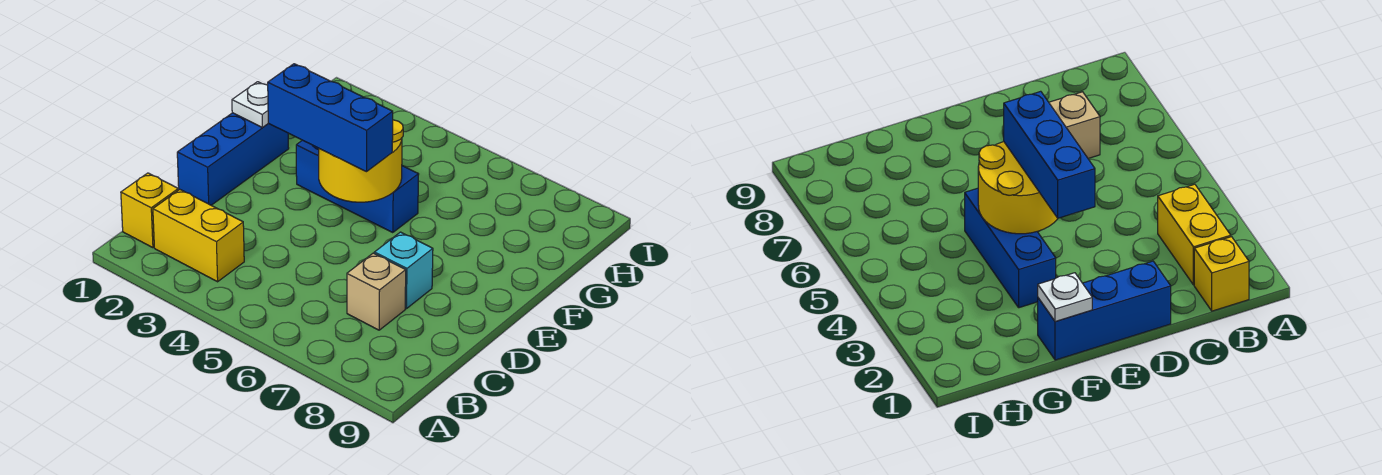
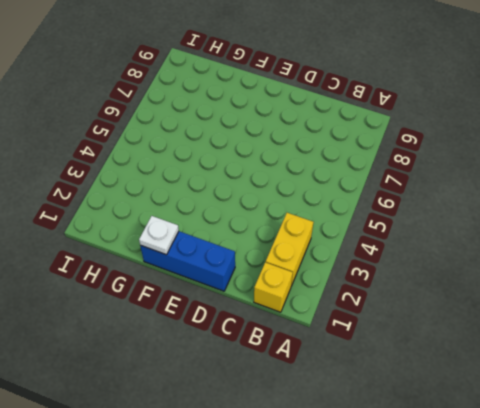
none -> tan brick C7 level 1
none -> cyan brick D7 level 1

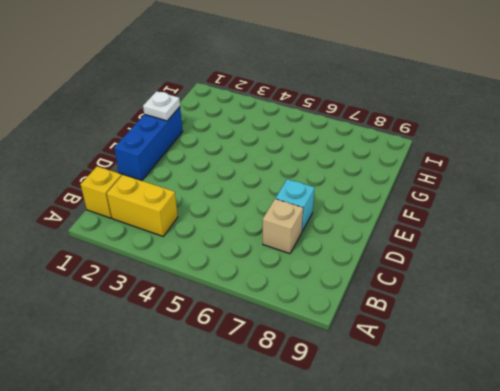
none -> blue brick F3:F5 level 1
none -> yellow round brick E4:F5 level 2

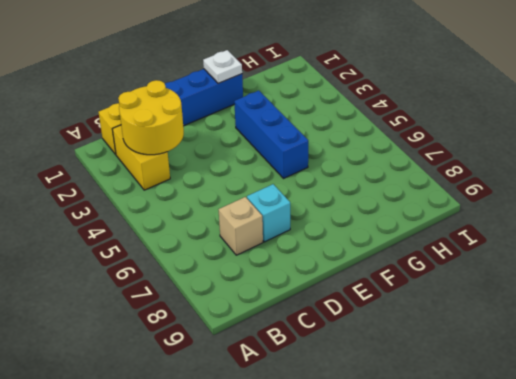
yellow round brick B2:C3 level 2 -> yellow round brick E4:F5 level 2
none -> blue brick E3:E5 level 3

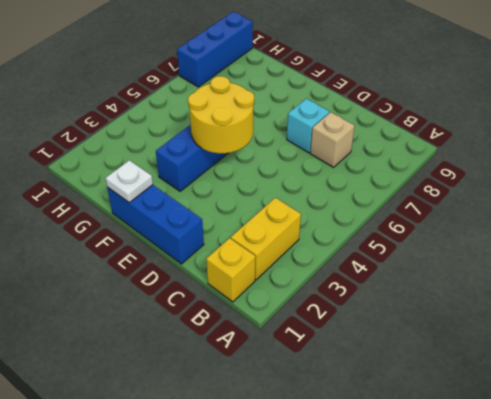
blue brick I7:I9 level 1 -> blue brick E3:E5 level 3

